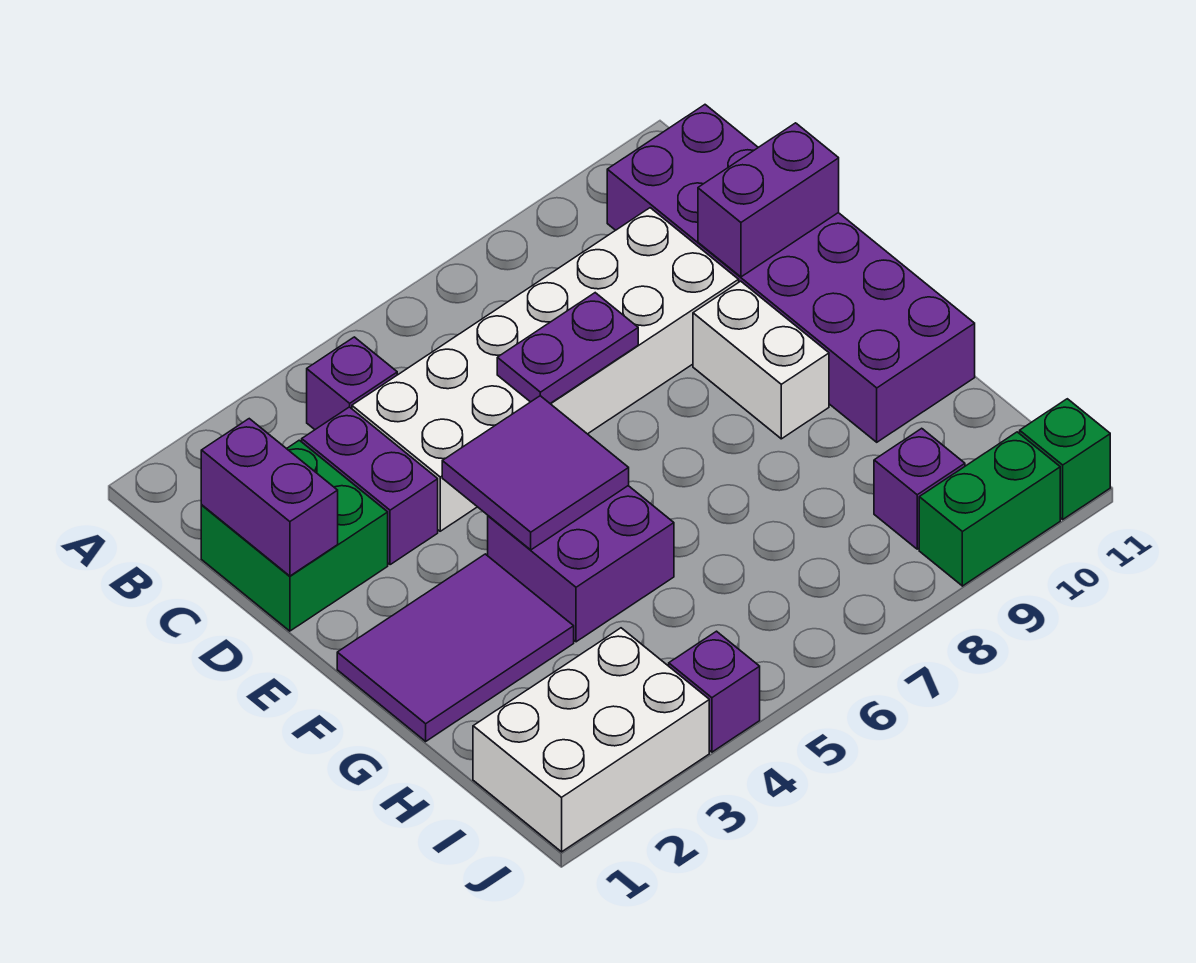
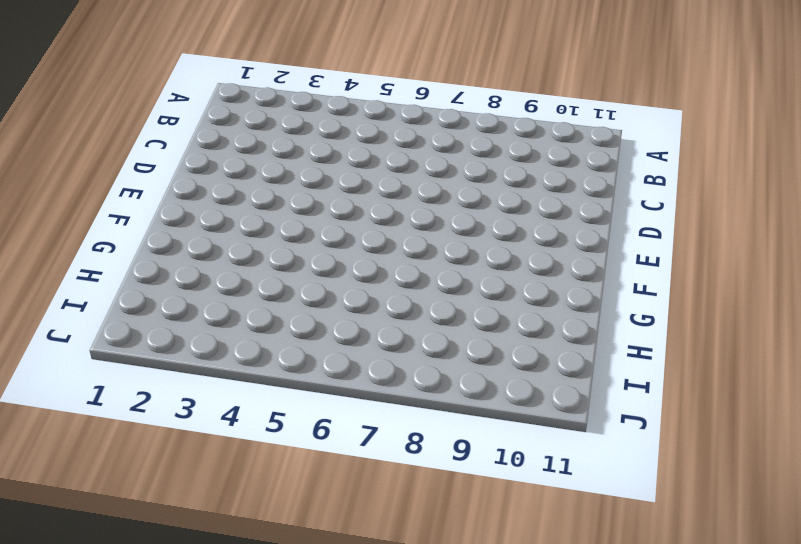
none -> purple brick B4 level 1
none -> purple brick B10:G11 level 1
none -> green brick C1:D2 level 1

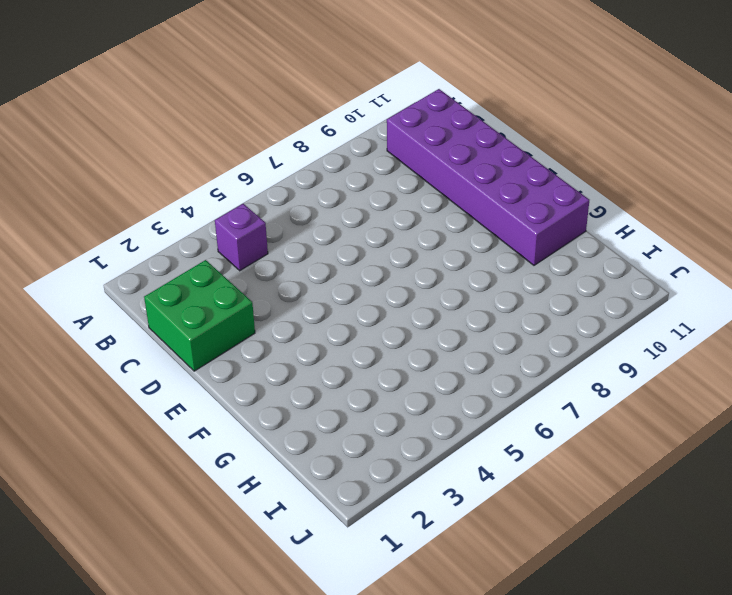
none -> purple brick C3:D3 level 1
none -> white brick C4:D9 level 1
none -> white brick E9:F9 level 1

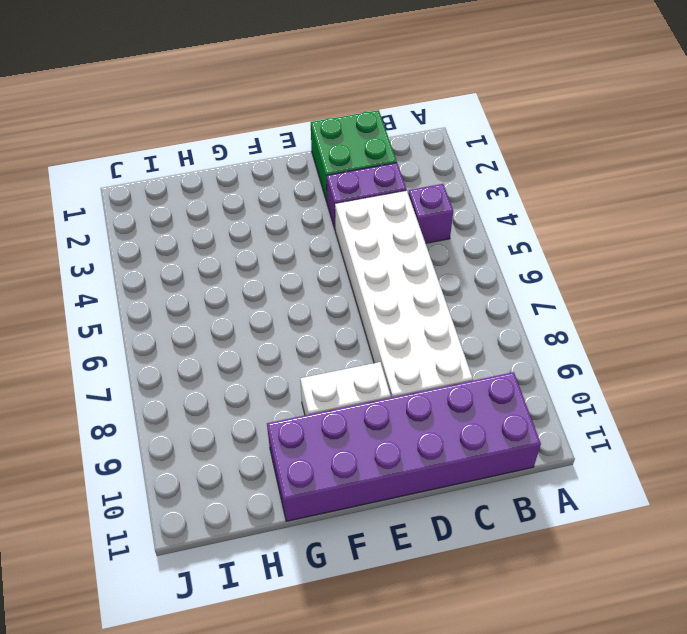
none -> purple tile F1:G3 level 1
none -> purple brick F4:G5 level 1
none -> white brick I1:J3 level 1

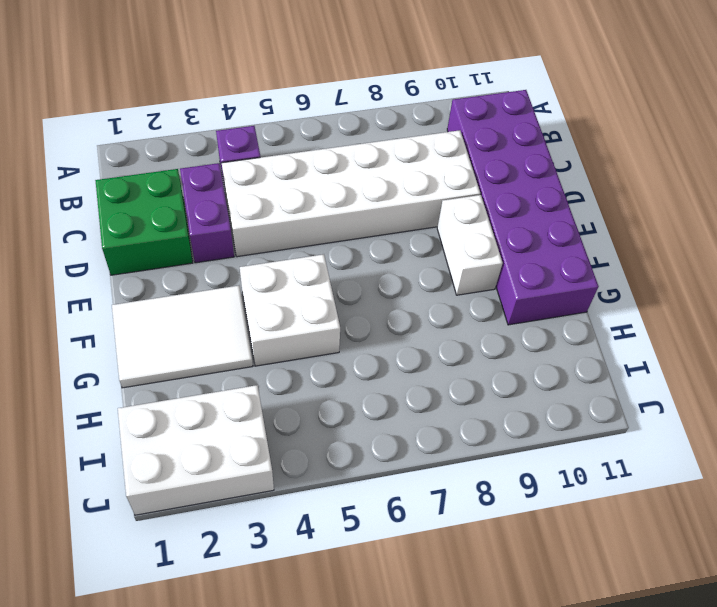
white tile F1:G3 level 1 -> purple tile F1:G3 level 1
white brick F4:G5 level 1 -> purple brick F4:G5 level 1
none -> purple brick I9 level 1
none -> purple brick J4 level 1
none -> green brick J9:J10 level 1

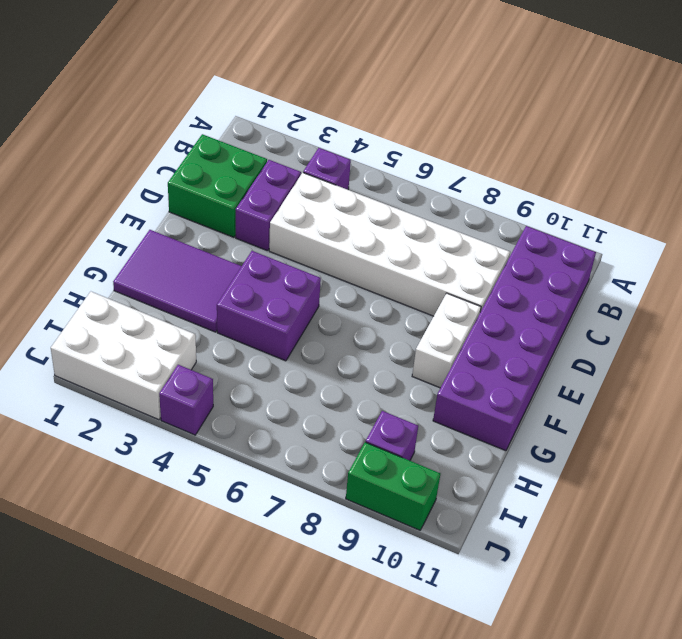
none -> green brick J11 level 1
none -> purple brick C1:D1 level 2
none -> purple plate D6:D7 level 2

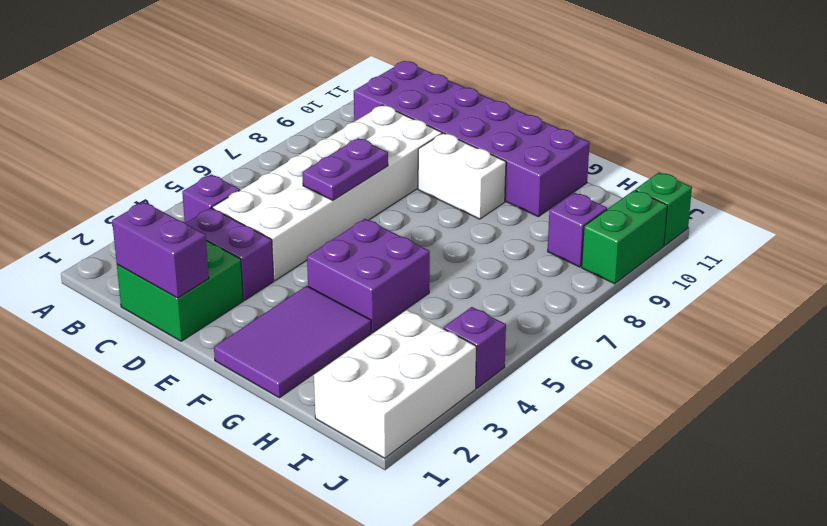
none -> purple brick D10:D11 level 2
none -> purple tile E4:F5 level 2

